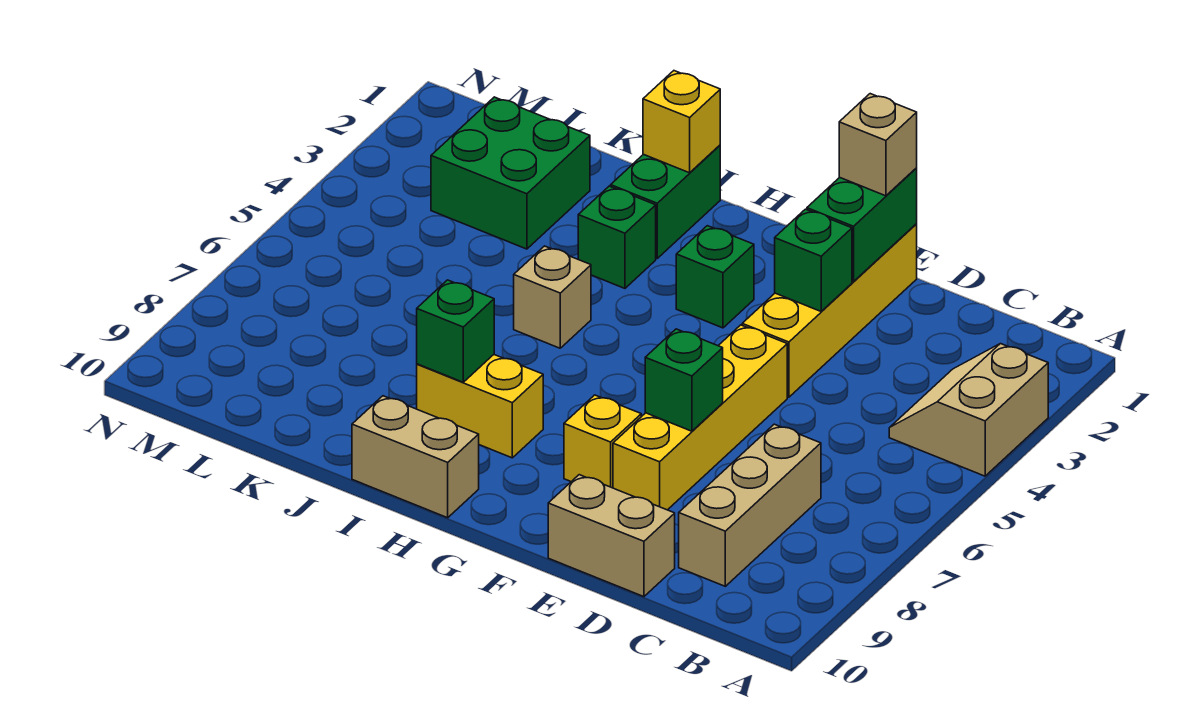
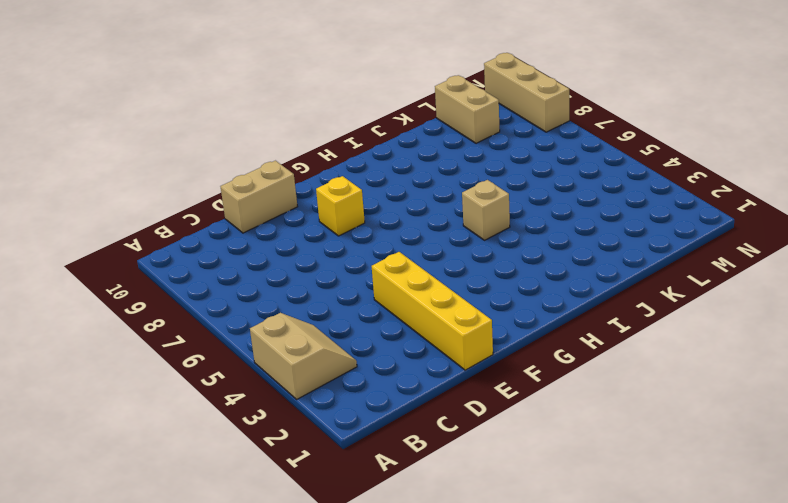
tan brick L9:L10 level 1 -> tan brick H10:I10 level 1
tan brick N8:N10 level 1 -> tan brick C7:C9 level 1
none -> yellow brick E5:E8 level 1
none -> green brick G3 level 1
none -> yellow brick H8:I8 level 1

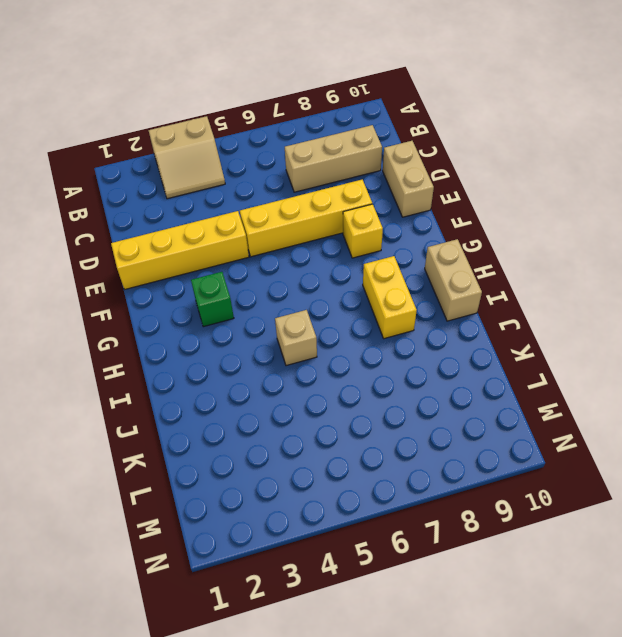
none -> green brick I1:I2 level 1
none -> green brick I3 level 1
none -> green brick K2:L3 level 1

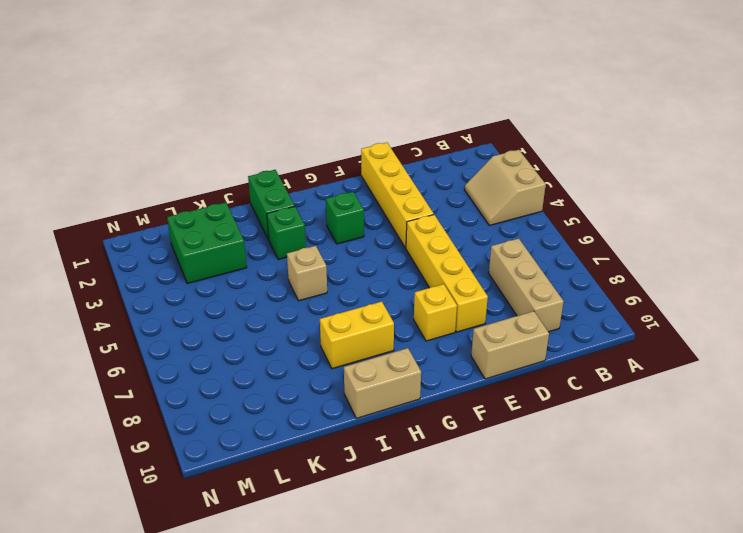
none -> green brick E1:E2 level 2
none -> green brick E3 level 2
none -> green brick E7 level 2

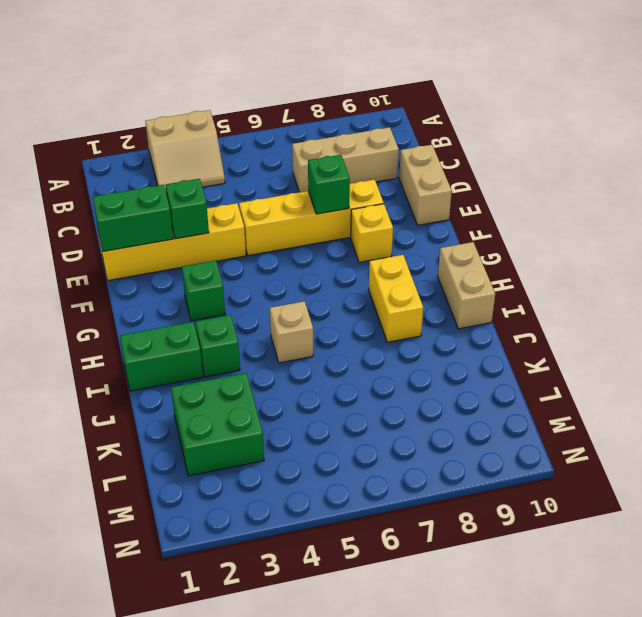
none -> yellow brick I1 level 2
none -> green brick I8 level 2
none -> tan brick E1 level 3

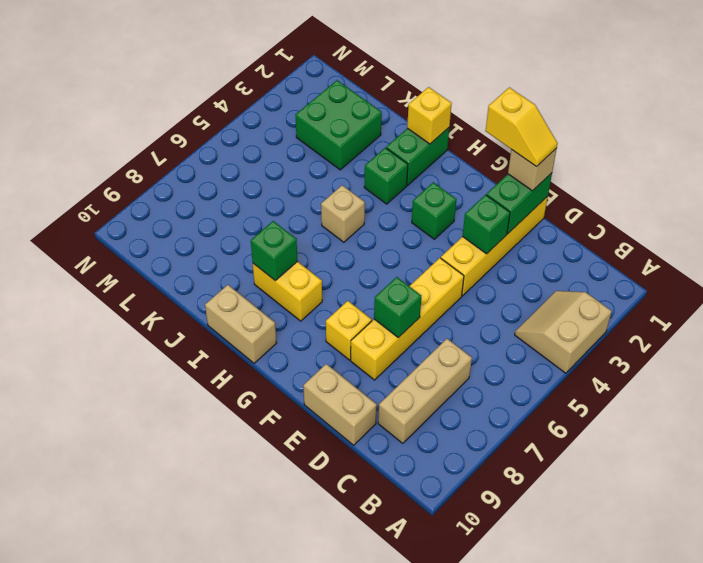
yellow slope E1:F1 level 4 top F -> none

